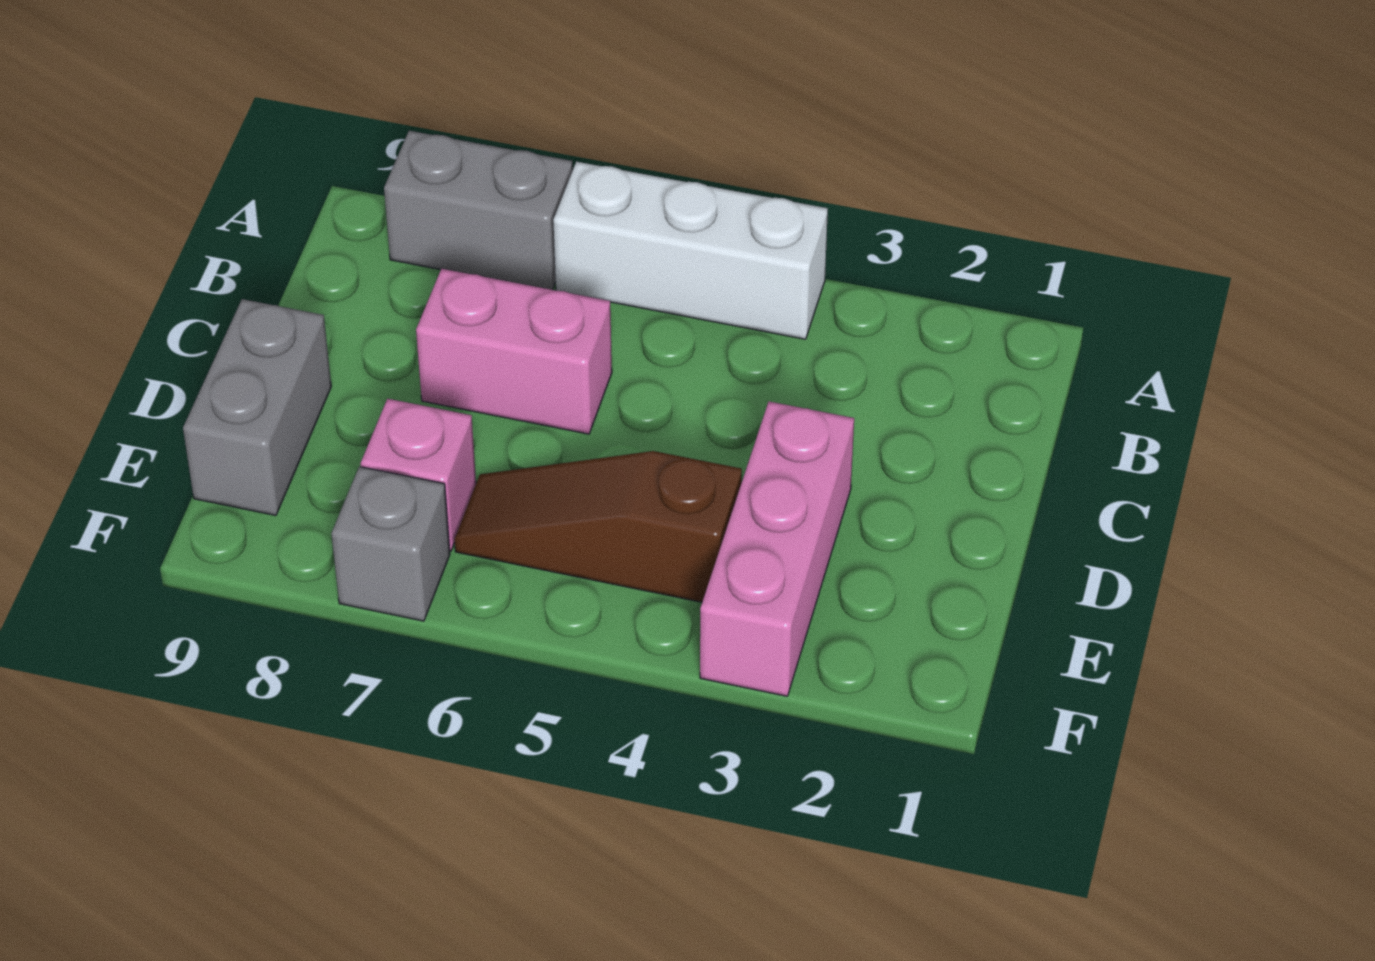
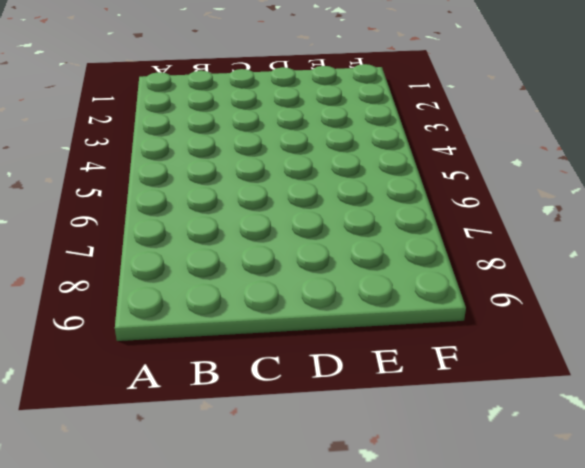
none -> white brick A4:A6 level 1
none -> grey brick A7:A8 level 1

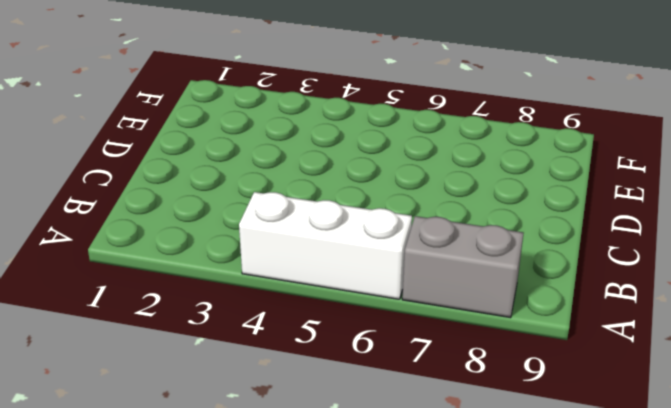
none -> pink brick C6:C7 level 1
none -> pink brick D3:F3 level 1

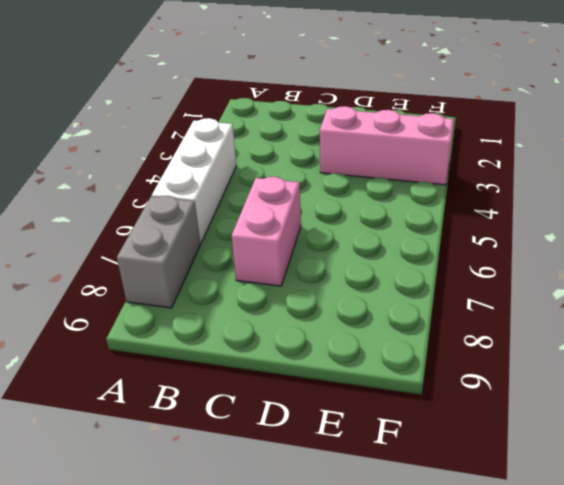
none -> grey brick D9:E9 level 1
none -> brown slope E4:E6 level 1 top 4

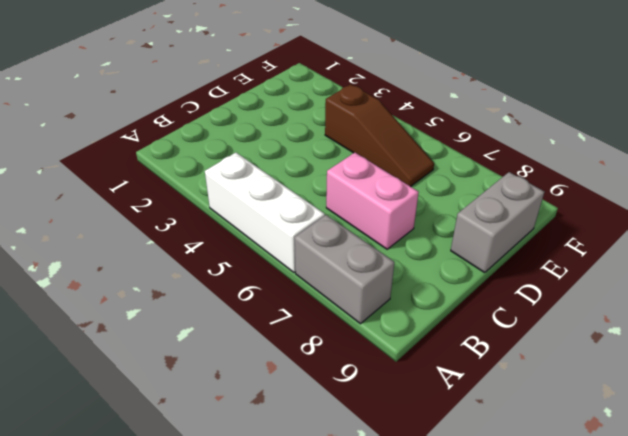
none -> pink brick D3:F3 level 1
none -> pink brick E7 level 1

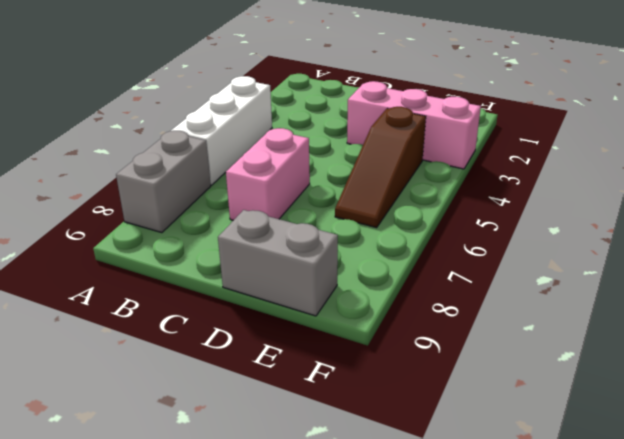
none -> pink brick E7 level 1
none -> grey brick F7 level 1

